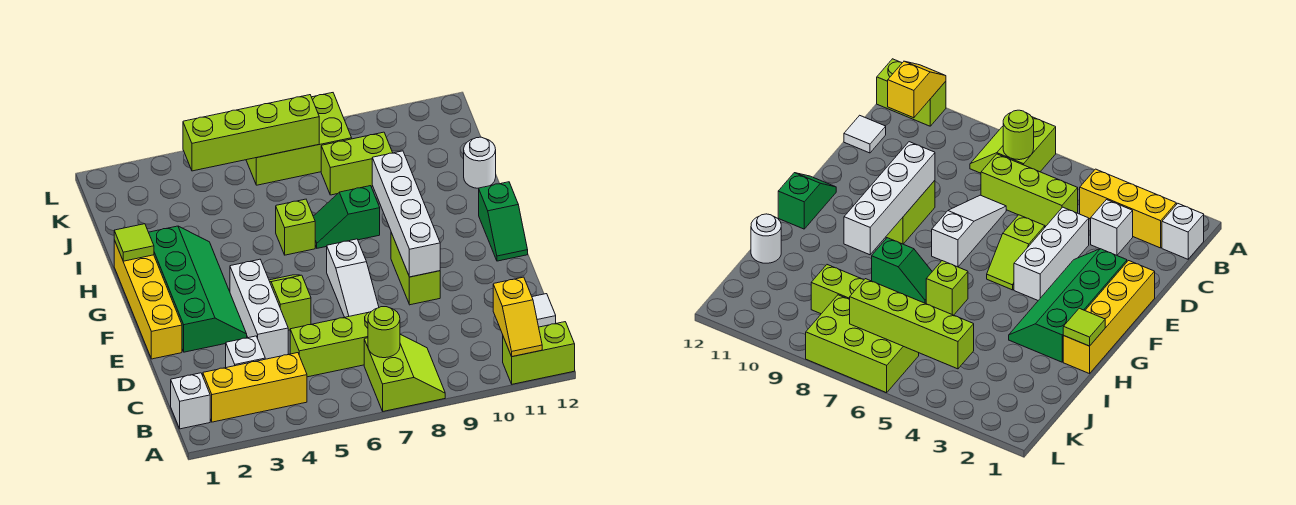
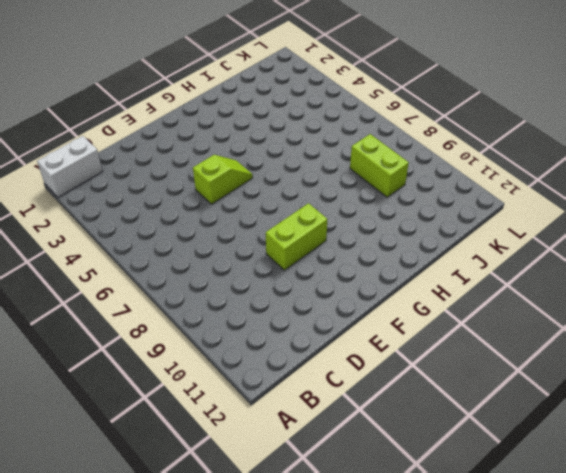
white brick A1:B1 level 1 -> white brick B1 level 1
none -> lime slope A7:B8 level 1 top 7
none -> lime brick A11:A12 level 1
none -> yellow brick B2:B4 level 1

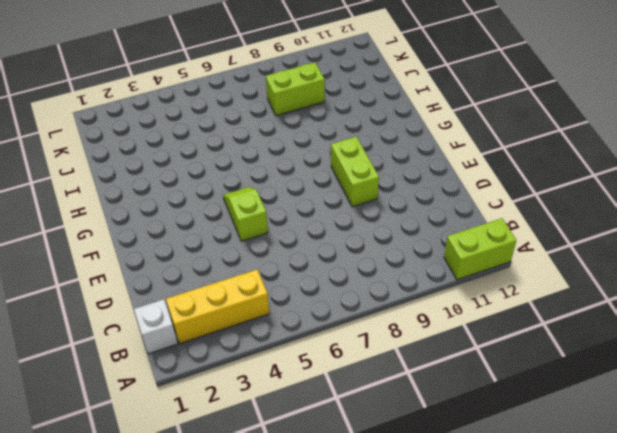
none -> lime slope A7:B8 level 1 top 7
none -> white brick C3 level 1
none -> lime brick C5:C7 level 1

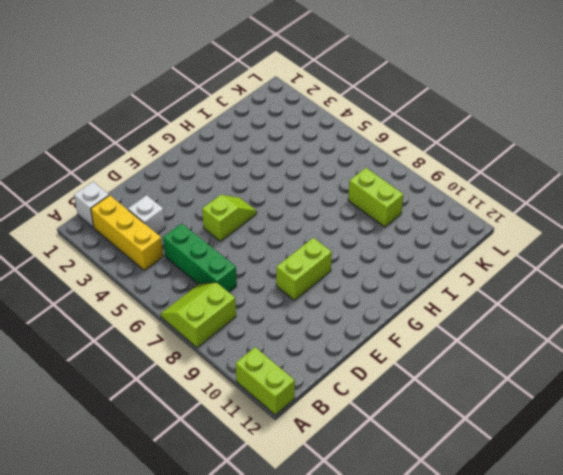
lime slope A7:B8 level 1 top 8 -> lime slope A7:B8 level 1 top 7
green brick C5:C7 level 1 -> lime brick C5:C7 level 1
none -> white tile C12 level 1
none -> white brick D4:F4 level 1
none -> white slope D7:F7 level 1 top F

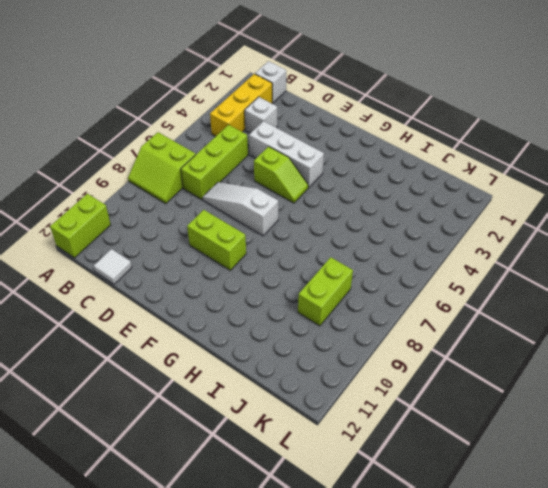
none -> yellow brick E1:H1 level 1
none -> green slope E2:H3 level 1 top 2
none -> green slope F12:G12 level 1 top G

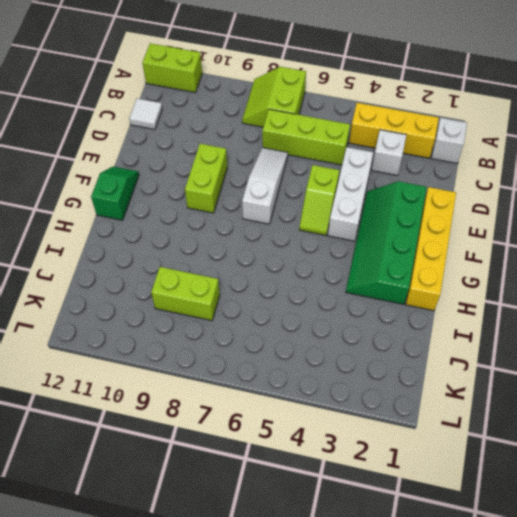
none -> lime brick H6 level 1
none -> green slope H7:H8 level 1 top 8
none -> white round brick I12 level 1

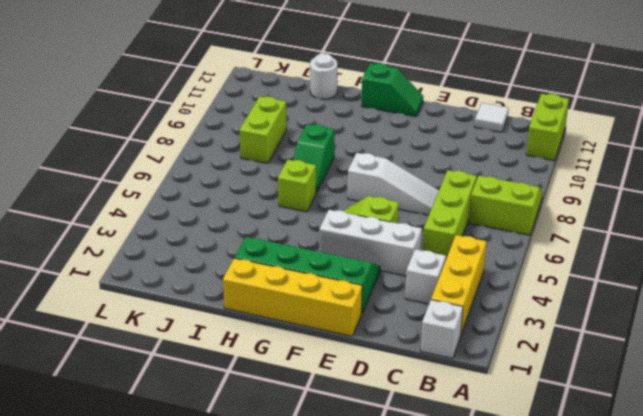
none -> lime brick E9:F9 level 1
none -> lime brick K6:L8 level 1
none -> yellow slope A11:B11 level 2 top B

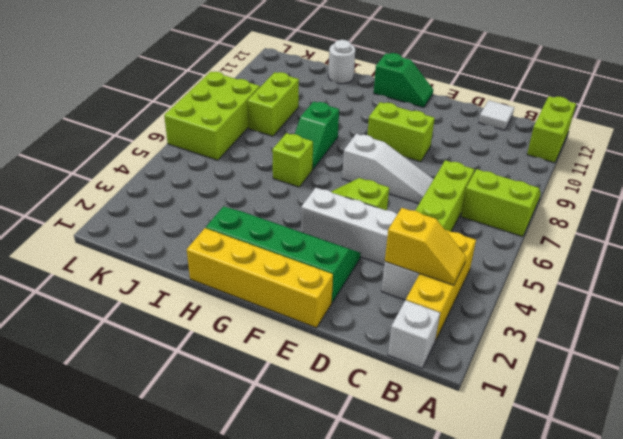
yellow slope B3:C3 level 2 top C -> yellow slope A11:B11 level 2 top B
none -> lime round brick B7 level 2
none -> white brick E9:H9 level 2
none -> lime tile H1 level 2

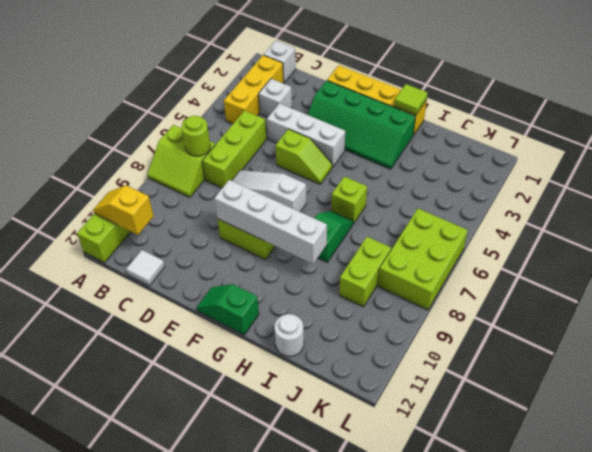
none -> lime brick K4:K7 level 2

